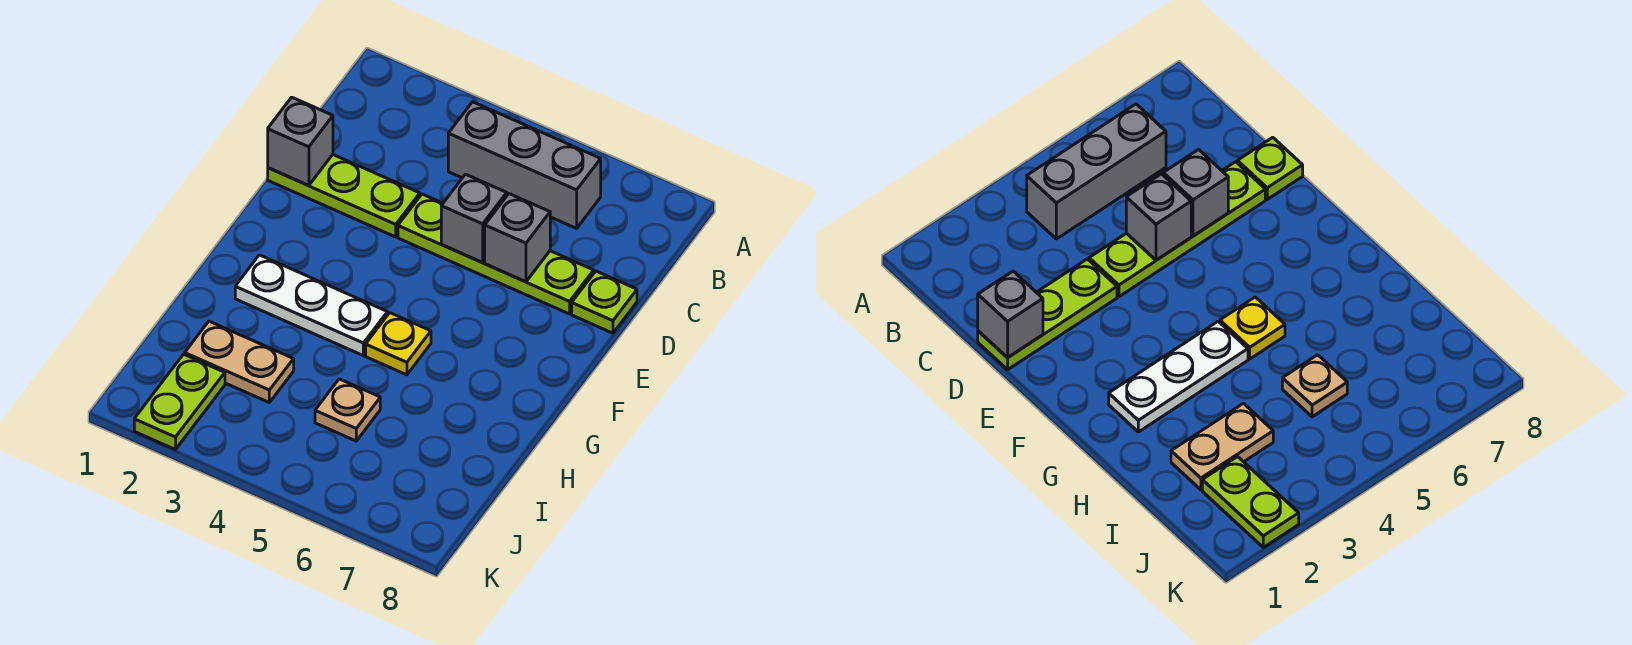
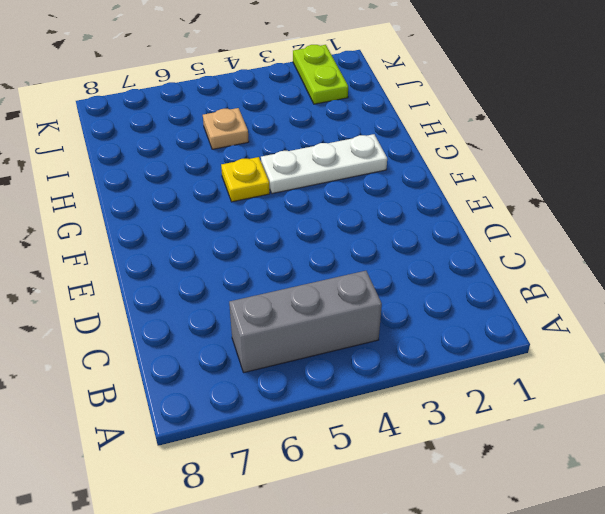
none -> lime plate D1:D3 level 1
none -> lime plate D4:D7 level 1
none -> lime plate D8 level 1

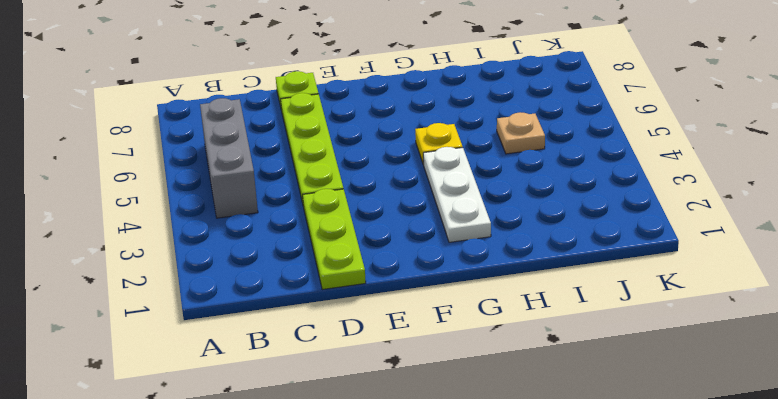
none -> tan plate I2:I3 level 1
none -> lime plate J2:K2 level 1
none -> grey brick D1 level 2

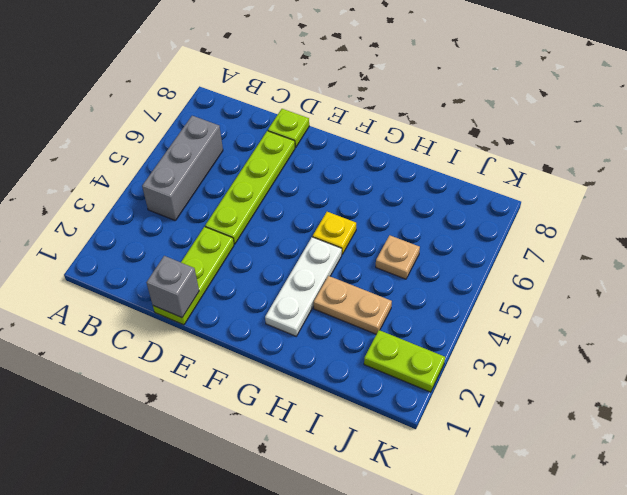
tan plate H3:I3 level 1 -> tan plate I2:I3 level 1
none -> grey brick D5 level 2
none -> grey brick D6 level 2

